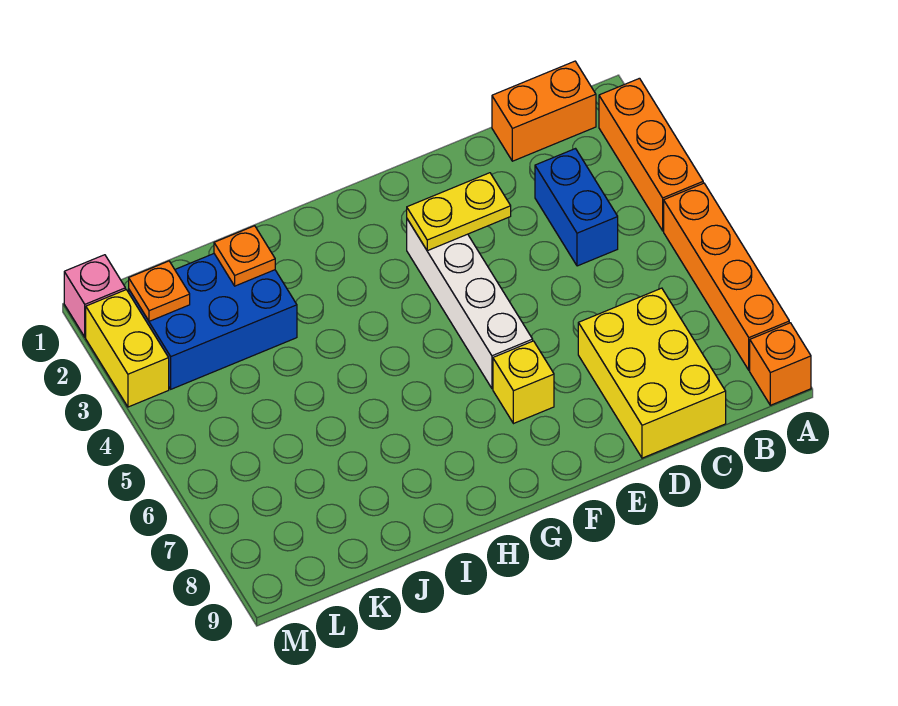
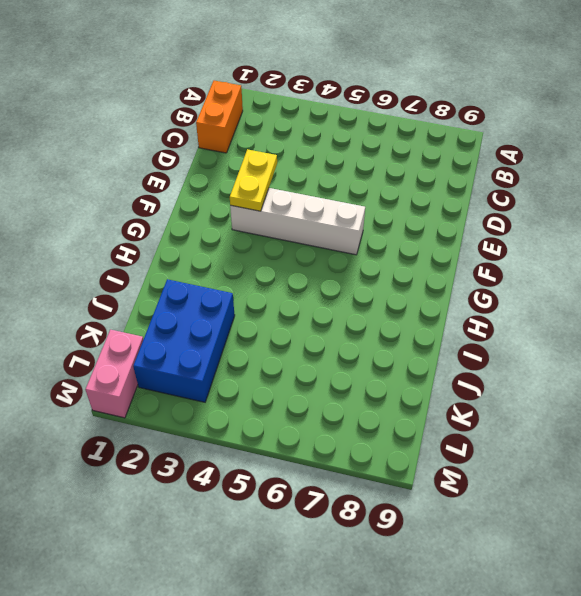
pink brick L1:M1 level 1 -> pink brick M1 level 1
none -> orange brick A2:A4 level 1
none -> orange brick A5:A8 level 1
none -> orange brick A9 level 1

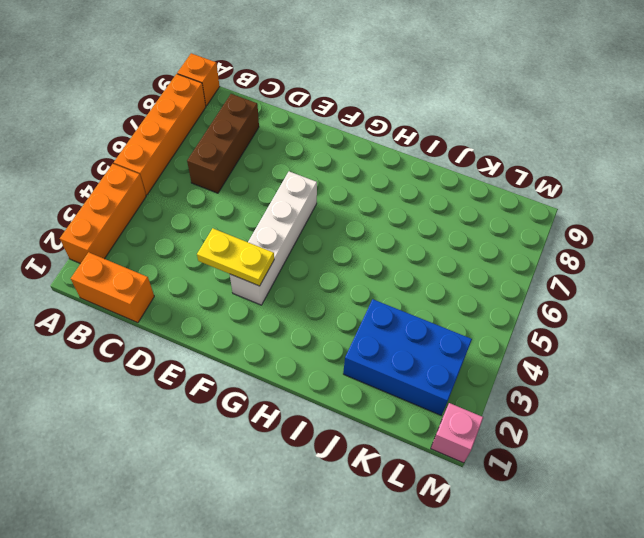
brown brick C6:C8 level 1 -> yellow brick C7:D9 level 1
none -> blue brick C3:C4 level 1
none -> yellow brick F7 level 1
none -> yellow brick M2:M3 level 1

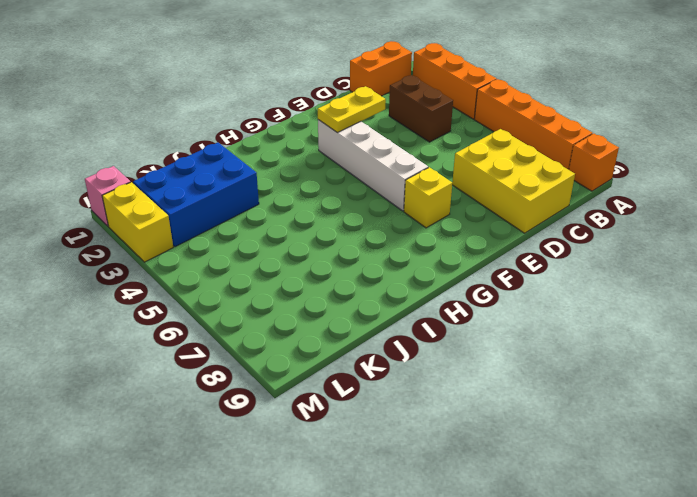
brown brick C3:C4 level 1 -> blue brick C3:C4 level 1
none -> orange plate J2 level 2
none -> orange plate L2 level 2

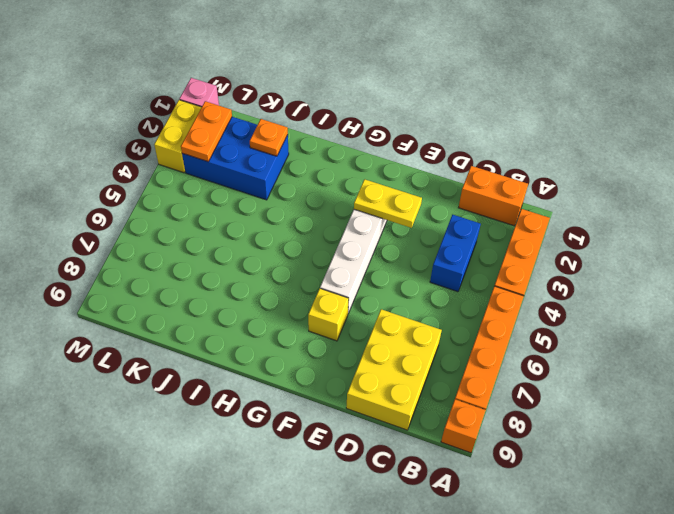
orange plate L2:L3 level 2 -> orange plate L2 level 2

